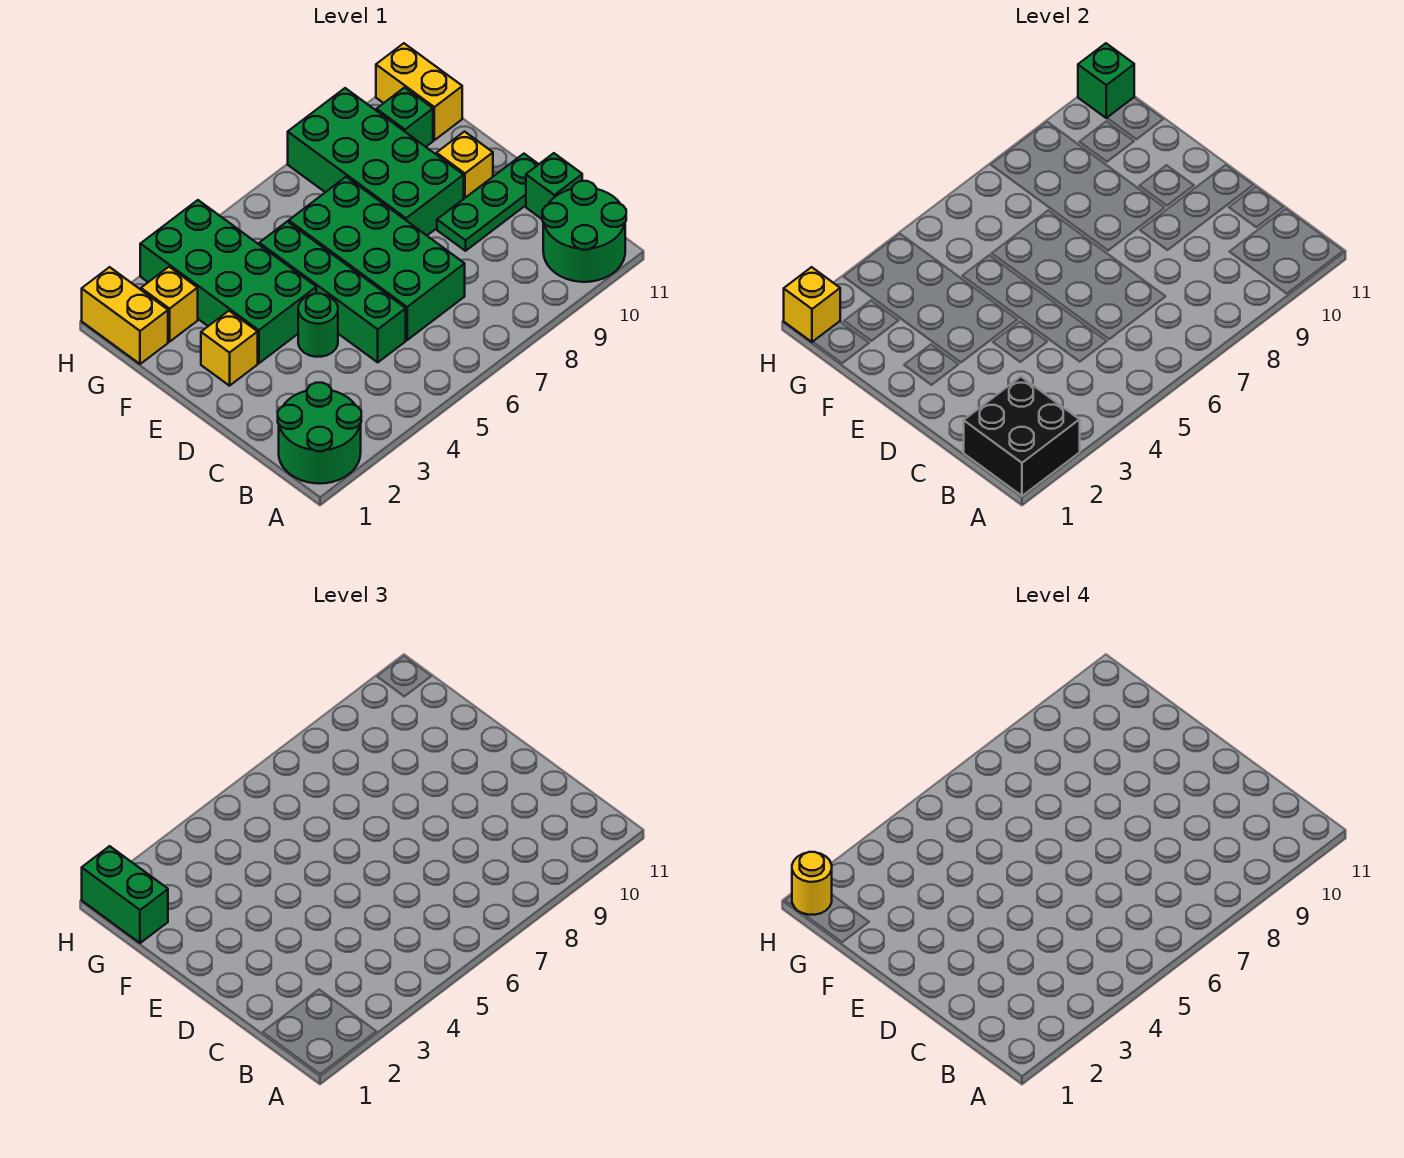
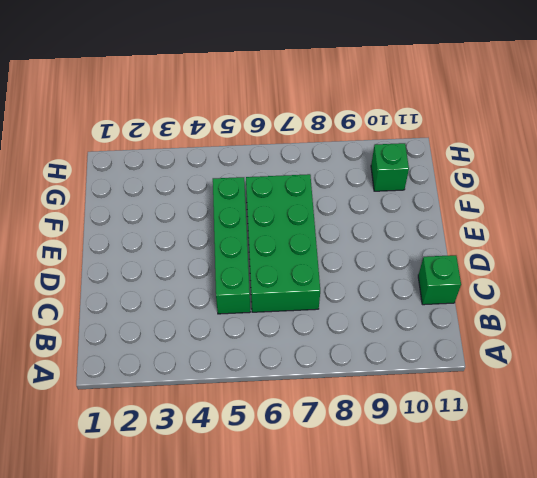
none -> green round brick A1:B2 level 1
none -> green round brick A10:B11 level 1
none -> green round brick D4 level 1

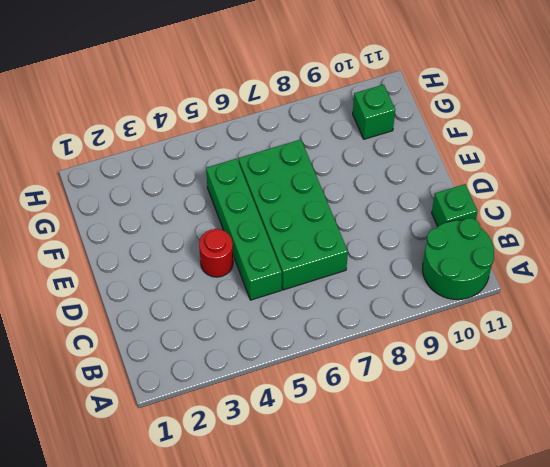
red round brick D4 level 1 -> green round brick D4 level 1
none -> green round brick A1:B2 level 1
none -> green plate D9:D11 level 1
none -> yellow brick E2 level 1

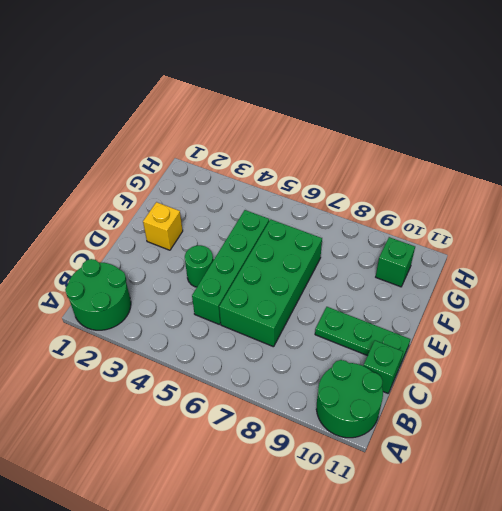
none -> green brick E3:H4 level 1
none -> green brick E8:H9 level 1
none -> yellow brick E10 level 1

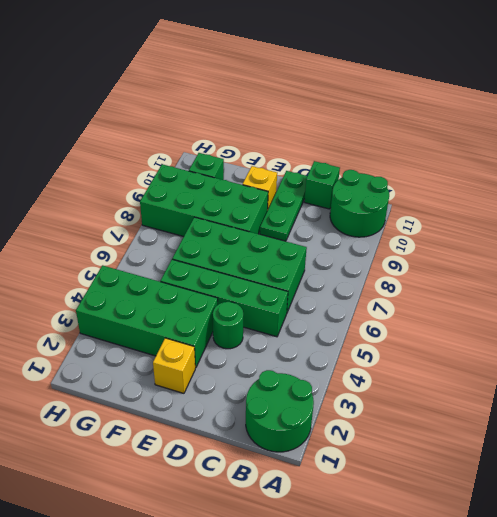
none -> yellow brick G1:H1 level 1
none -> yellow brick G2 level 1
none -> yellow brick G11:H11 level 1

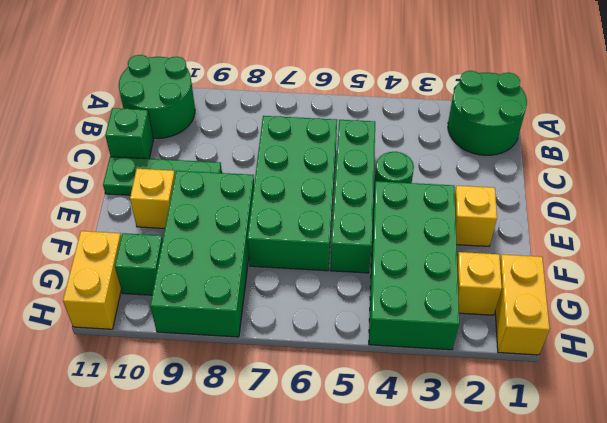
none -> black brick A1:B2 level 2
none -> yellow brick H1 level 2
none -> green brick H11 level 2

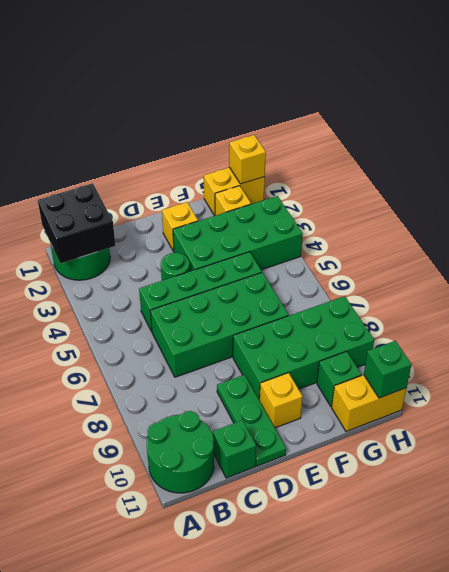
none -> green brick G1:H1 level 3
none -> yellow round brick H1 level 4

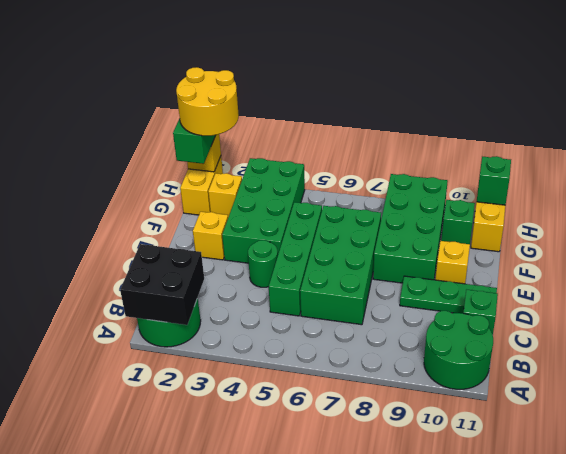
yellow round brick G1:H2 level 4 -> yellow round brick H1 level 4

